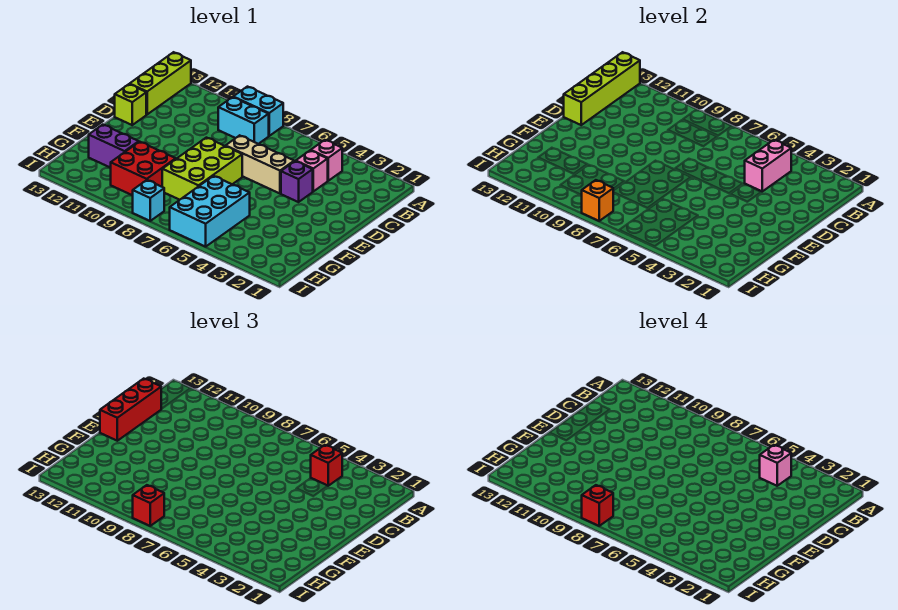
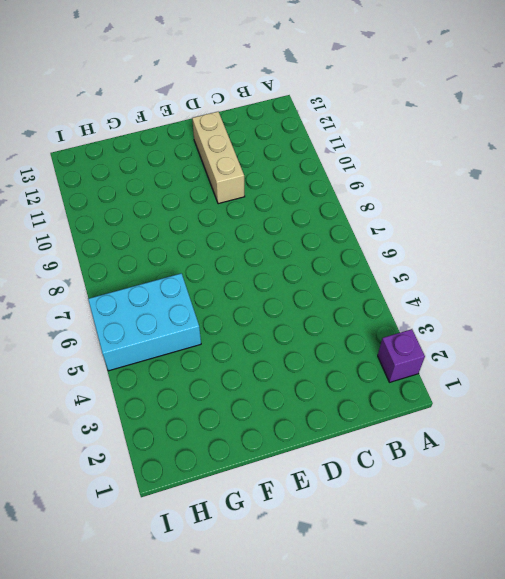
purple brick A2 level 1 -> purple brick D4 level 1
tan brick D10:D12 level 1 -> tan brick D5:D7 level 1
none -> cyan brick A8:A9 level 1
none -> lime brick A13:C13 level 1
none -> pink brick B4 level 1

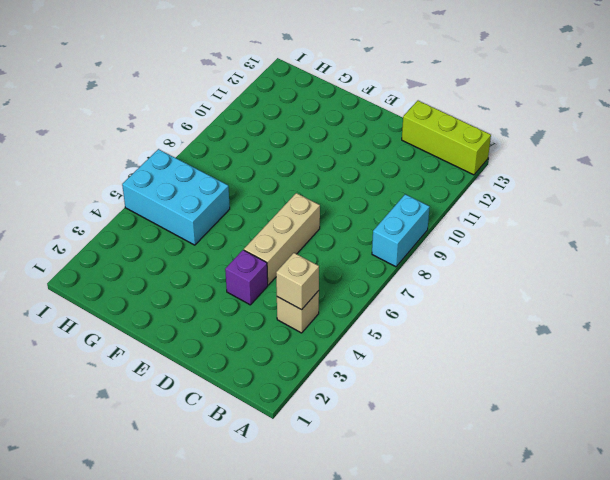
tan brick B4 level 1 -> pink brick B4 level 1
tan brick B4 level 2 -> pink brick B4:C4 level 2
none -> cyan brick B8:B9 level 1
none -> pink brick C4 level 1
none -> lime brick D13 level 1

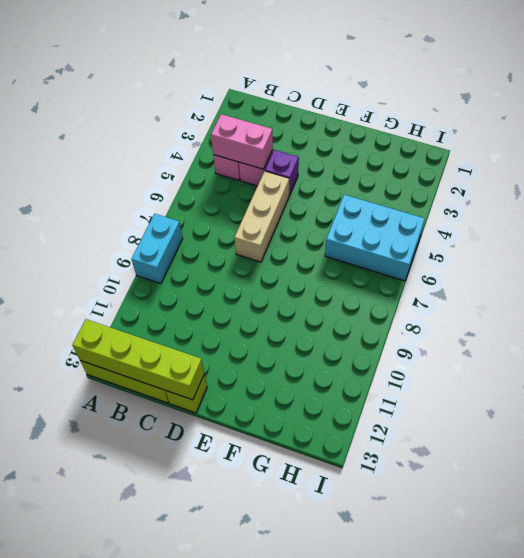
none -> cyan brick B8:B9 level 1
none -> lime brick E7:G8 level 1
none -> red brick G9:H10 level 1

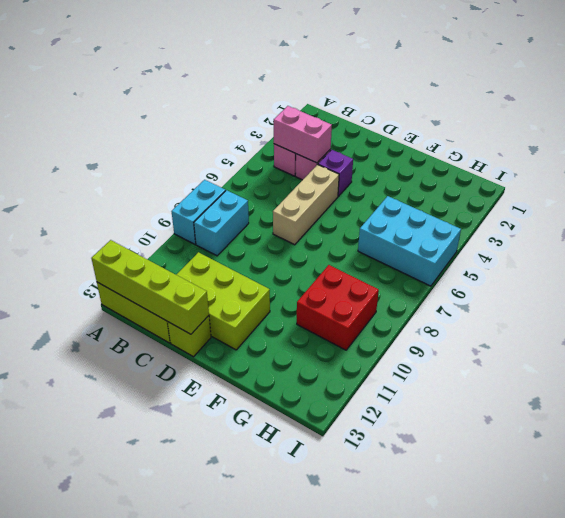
lime brick C11:E12 level 1 -> lime brick E7:G8 level 1
none -> purple brick G11:G12 level 1
none -> cyan brick I8 level 1
none -> orange brick I8 level 2

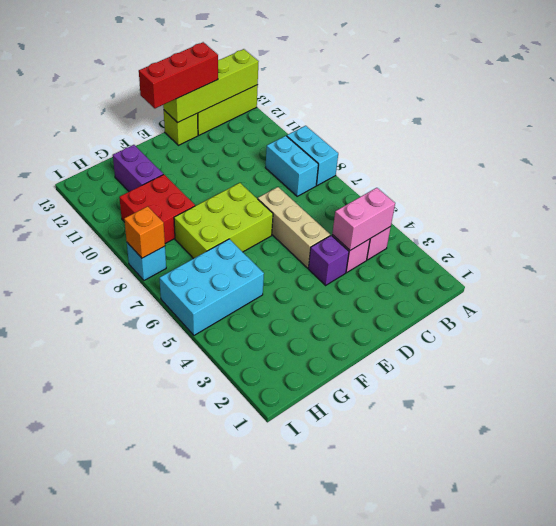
none -> red brick B4 level 3
none -> red brick I8 level 3
none -> pink brick B4 level 4

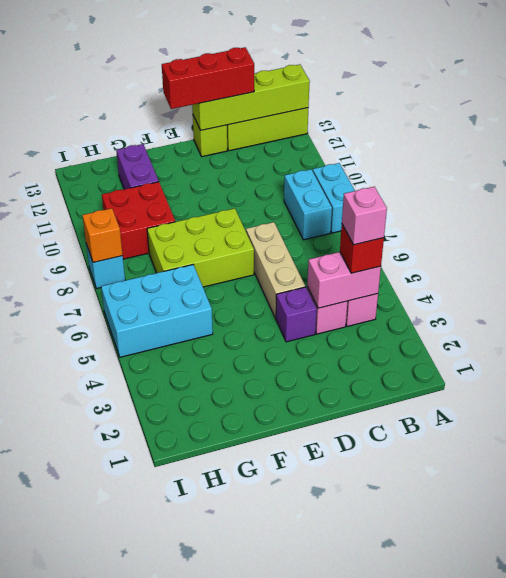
none -> red brick I8 level 3
none -> red brick I8 level 4

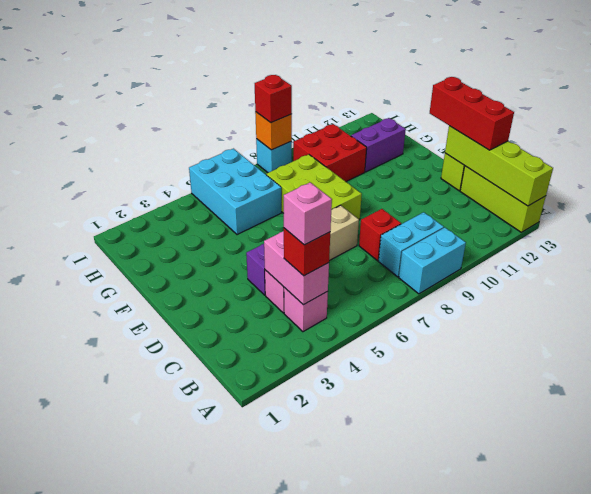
red brick C8 level 1 -> red brick I8 level 4

